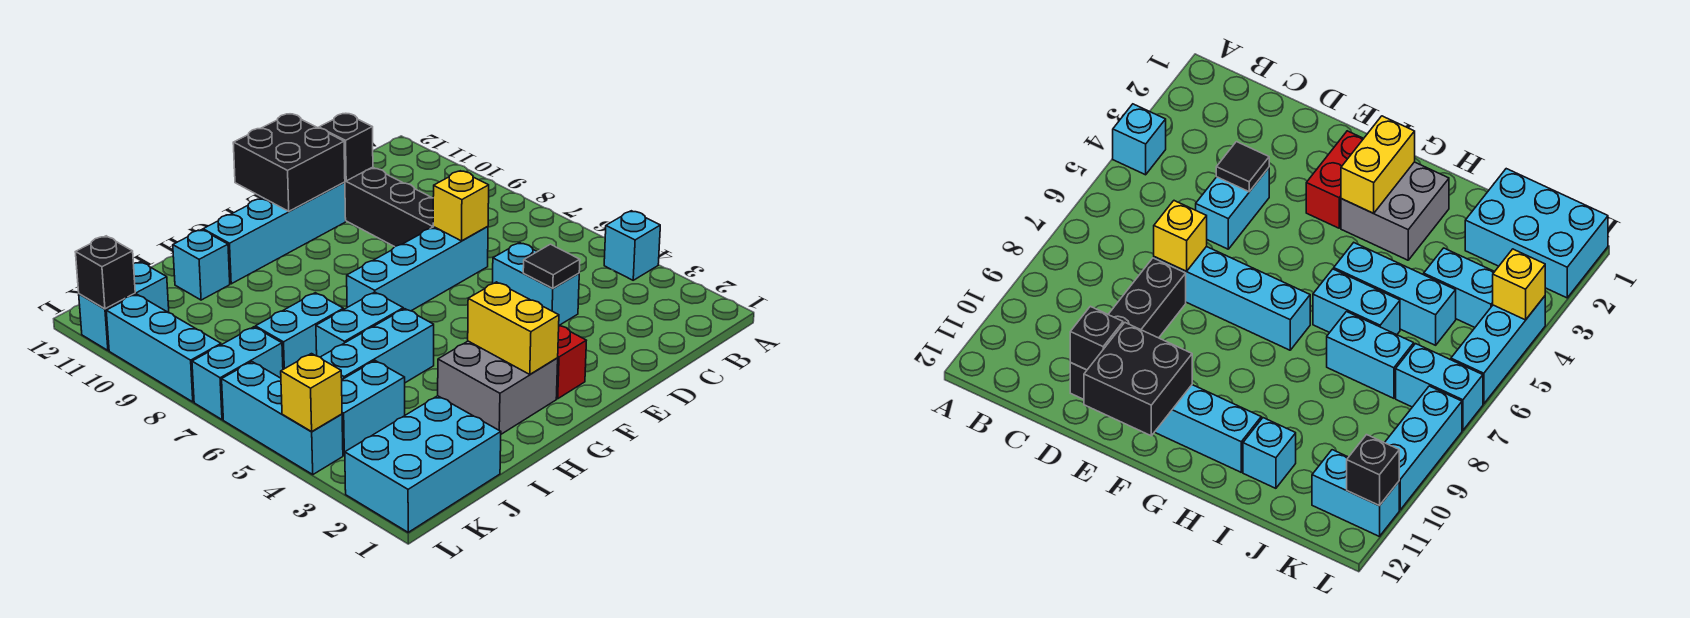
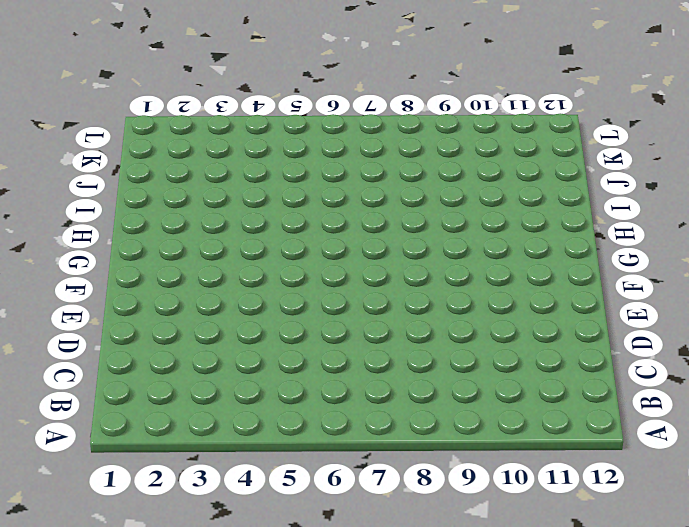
none -> cyan brick A4 level 1
none -> cyan brick D4:D5 level 1
none -> cyan brick D7:G7 level 1

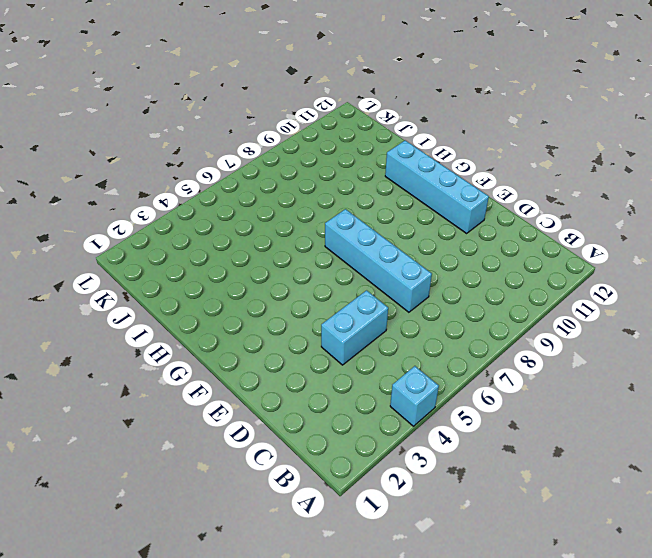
none -> black brick D8:D11 level 1
none -> red brick F2:F3 level 1
none -> grey brick G2:H3 level 1

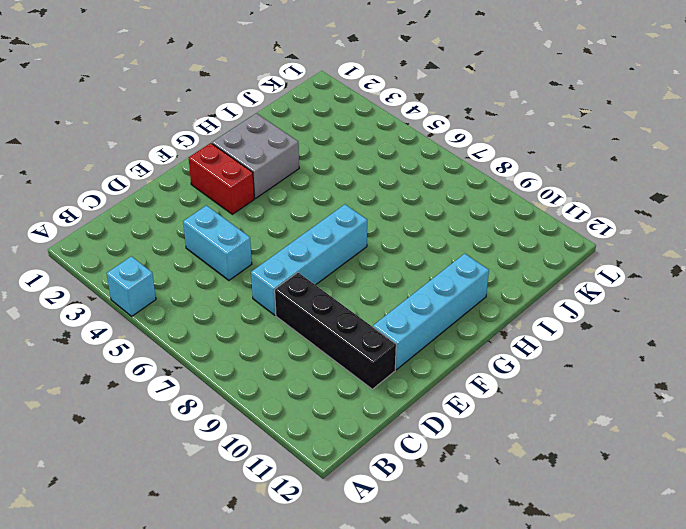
none -> cyan brick H5:J5 level 1
none -> cyan brick H6:I6 level 1
none -> cyan brick I7:J7 level 1

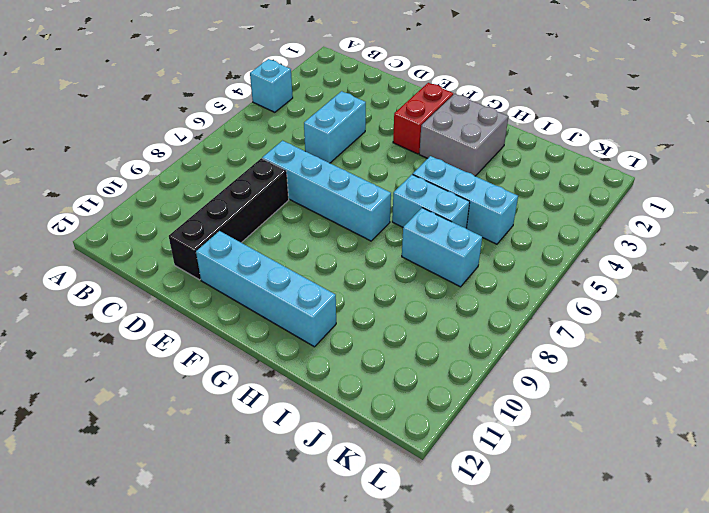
none -> cyan brick I11 level 1
none -> cyan brick J1:L2 level 1
none -> cyan brick J4:K4 level 1

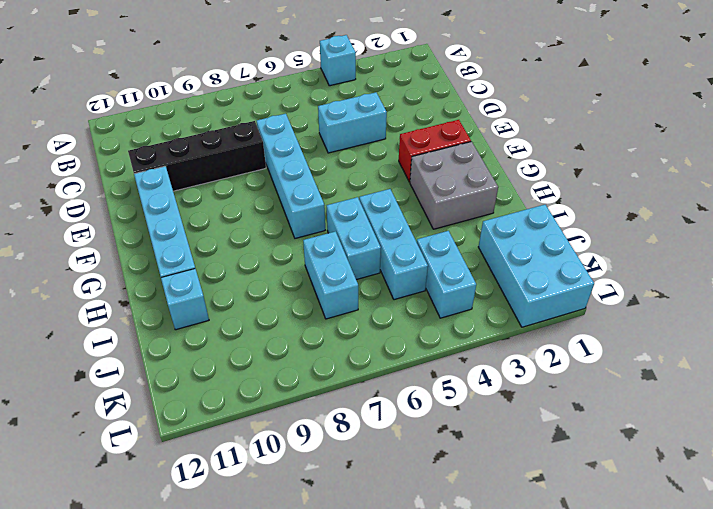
none -> cyan brick K7:L7 level 1
none -> cyan brick K11:L11 level 1
none -> cyan brick L4:L6 level 1

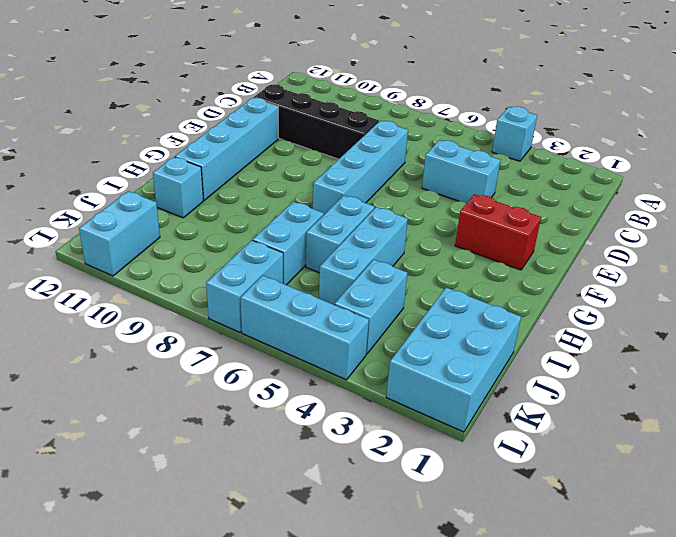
none -> grey brick G2:H3 level 1
none -> cyan brick L8:L10 level 1
none -> black tile D4 level 2

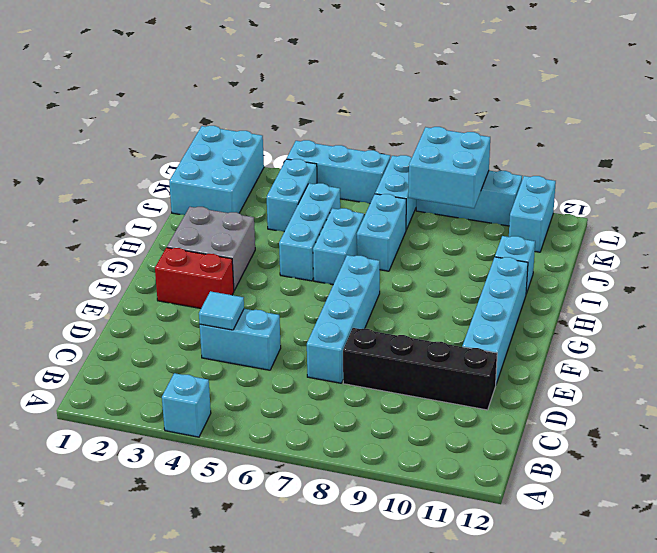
cyan tile D4 level 2 -> black tile D4 level 2
cyan brick K8:L9 level 2 -> none
none -> yellow brick D7 level 2
none -> black brick D11 level 2
none -> black brick E11:F12 level 2

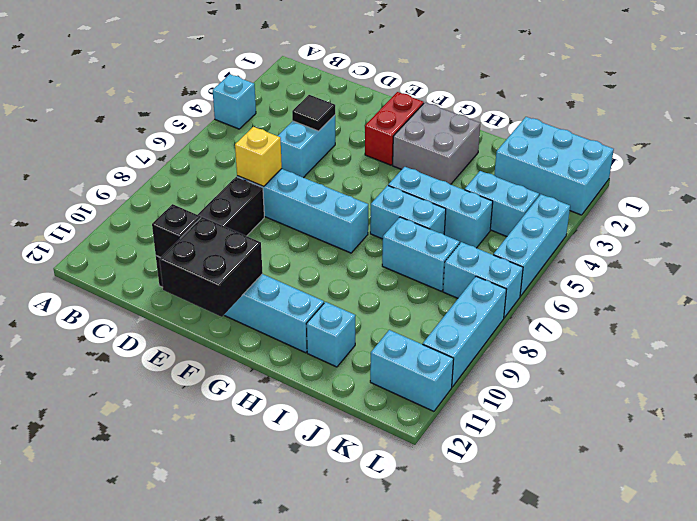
none -> yellow brick G2:G3 level 2
none -> yellow brick L4 level 2
none -> black brick L11 level 2

